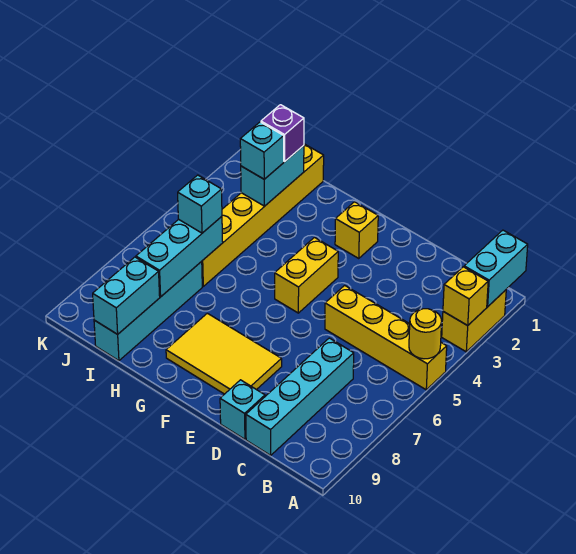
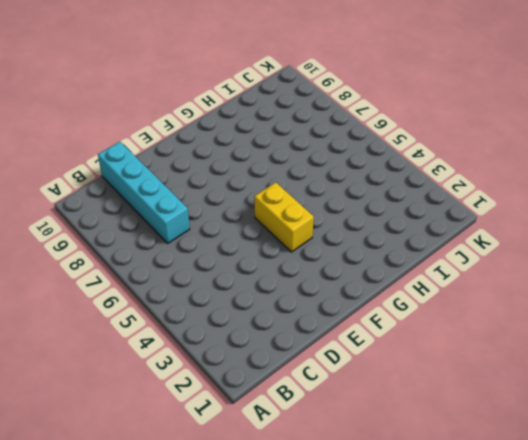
none -> yellow brick A2:A3 level 1
none -> yellow brick A5:D5 level 1
none -> cyan brick D10 level 1

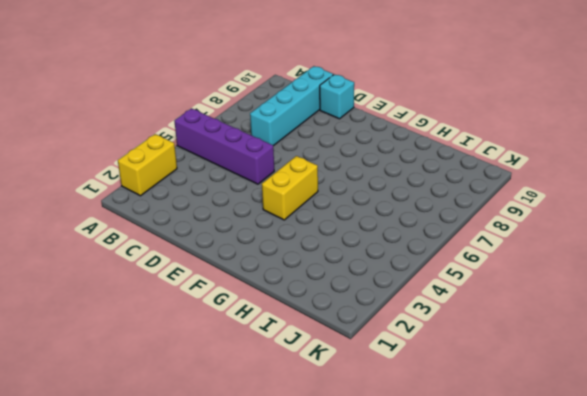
purple brick A5:D5 level 1 -> yellow brick A5:D5 level 1
none -> yellow tile E8:G9 level 1
none -> yellow brick F2 level 1
none -> yellow brick I1:I6 level 1

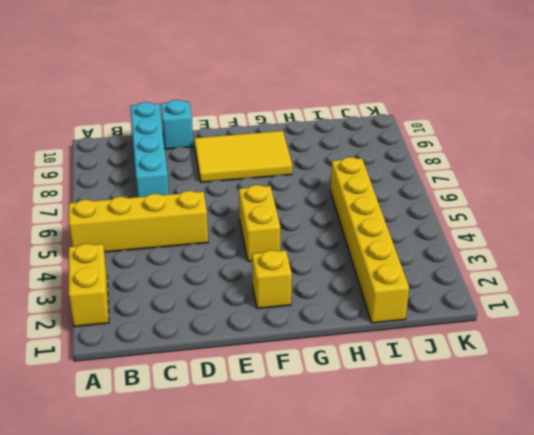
none -> cyan brick I7:I10 level 1
none -> cyan brick A1:A2 level 2
none -> yellow brick A3 level 2

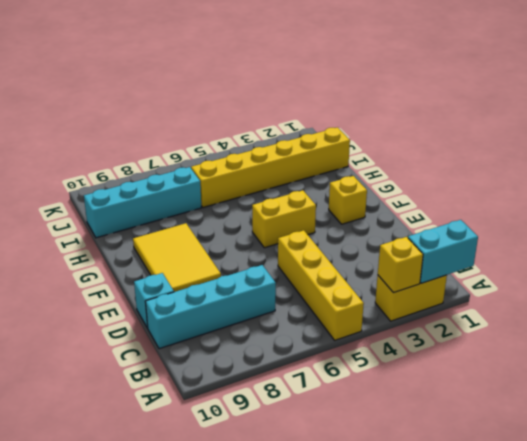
none -> yellow round brick A5 level 2
none -> cyan brick I2:I3 level 2
none -> cyan brick I6:I8 level 2

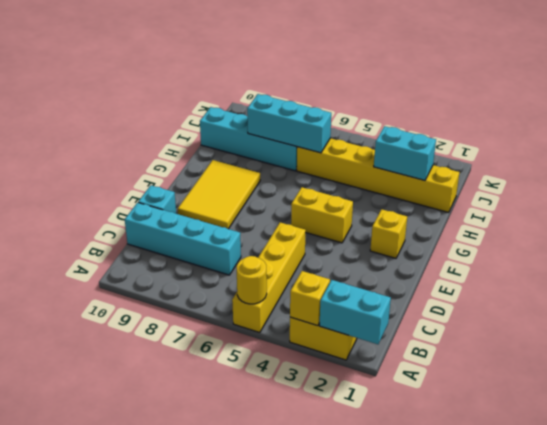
none -> cyan brick I9:I10 level 2
none -> purple brick I2 level 3
none -> cyan brick I3 level 3

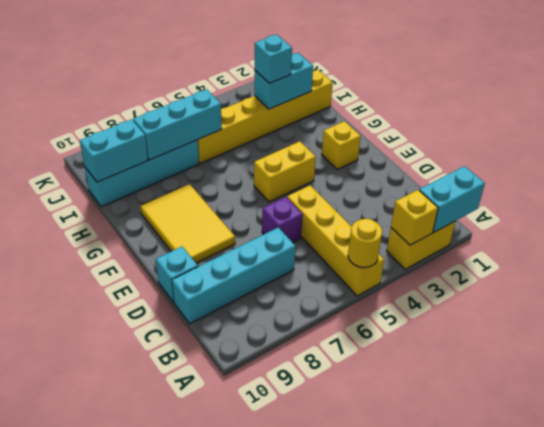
purple brick D6 level 1 -> purple brick I2 level 3
none -> cyan brick I6 level 3

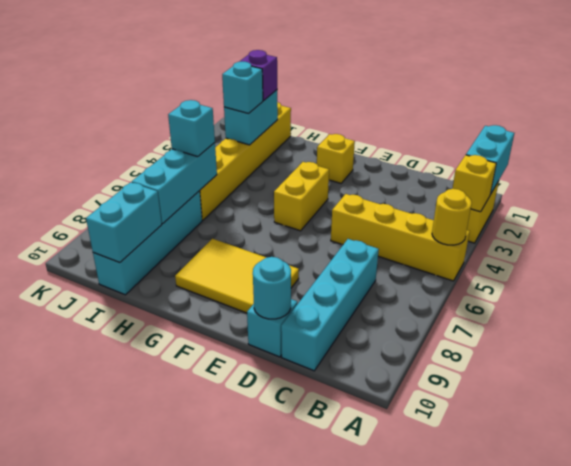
cyan round brick D10 level 2 -> none

